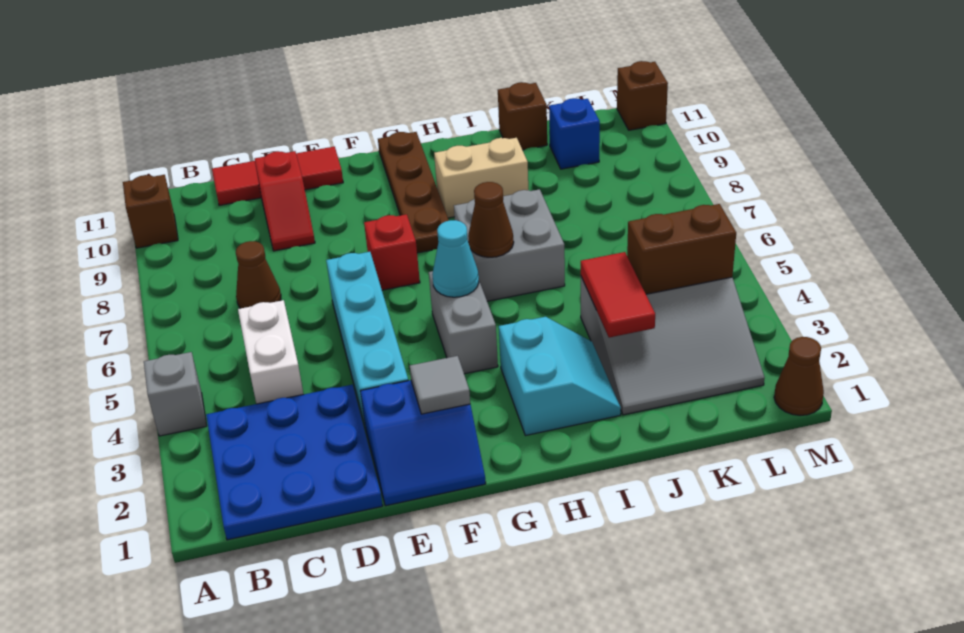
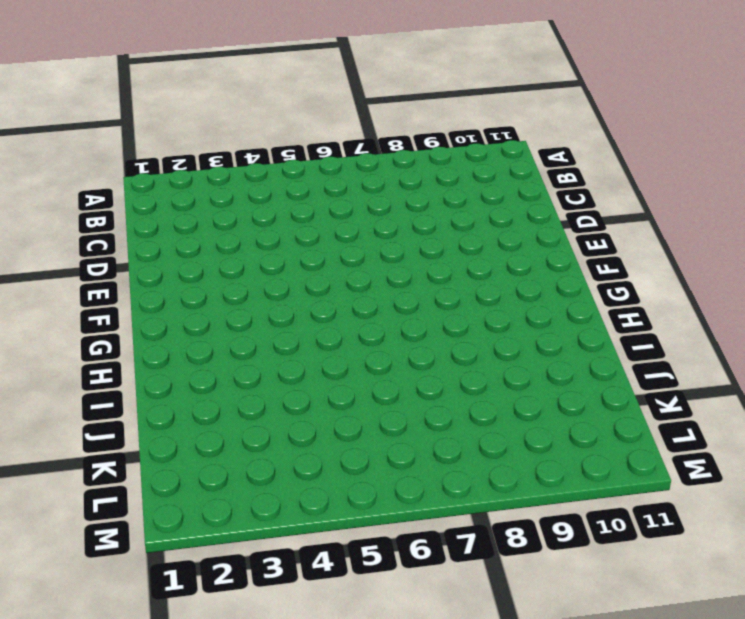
none -> grey brick A4 level 1
none -> brown brick A10 level 1
none -> blue plate B1:D3 level 1

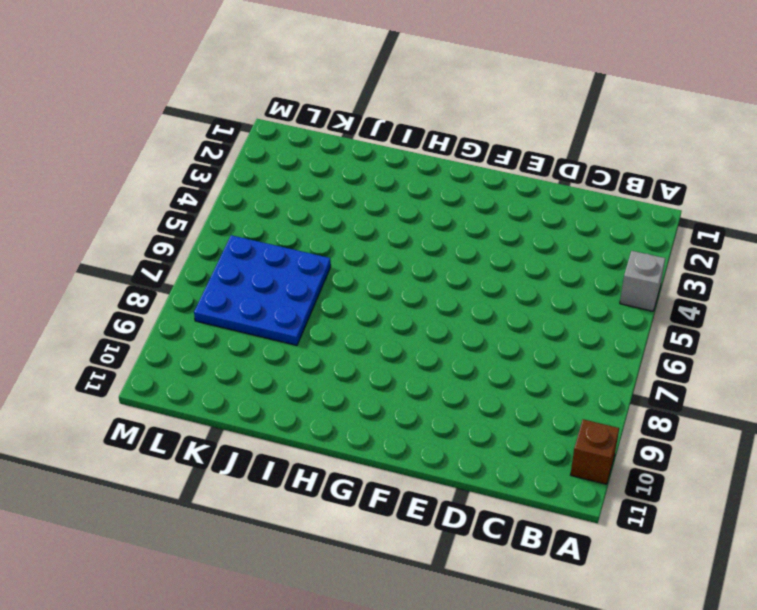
blue plate J6:L8 level 1 -> blue plate B1:D3 level 1
none -> white brick C4:C5 level 1
none -> brown cone C7 level 1
none -> red tile C11:E11 level 1

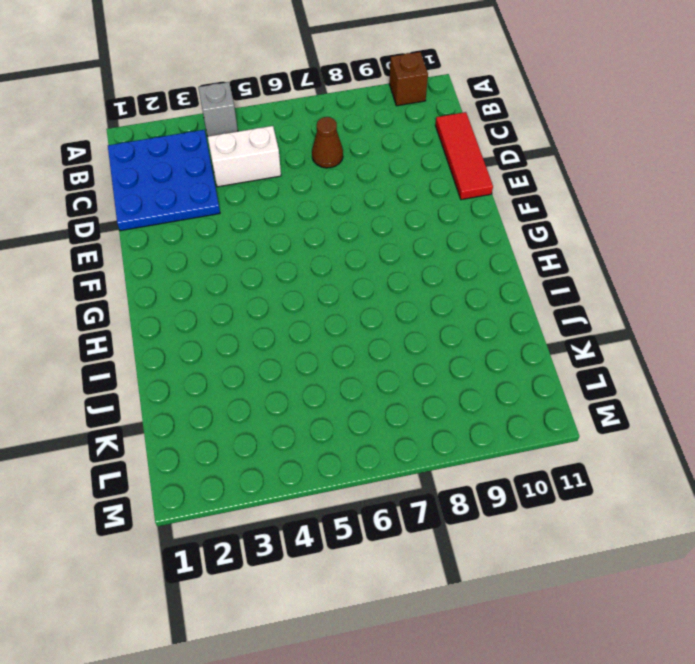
none -> red slope D9:D10 level 1 top 10
none -> blue slope E1:F2 level 1 top 2
none -> cyan brick E3:E6 level 1

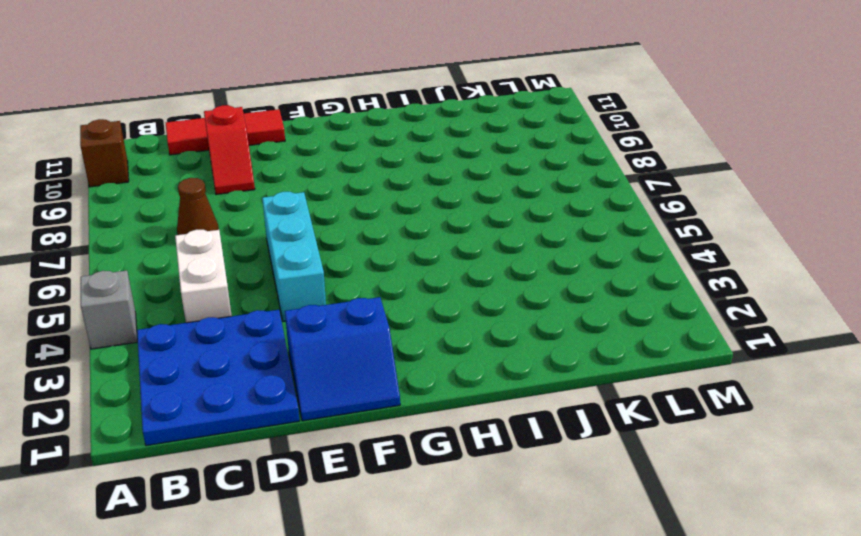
cyan brick E4:E6 level 1 -> cyan brick E3:E6 level 1
none -> red brick F7 level 1
none -> grey brick G4:G5 level 1
none -> brown plate G8:G11 level 1

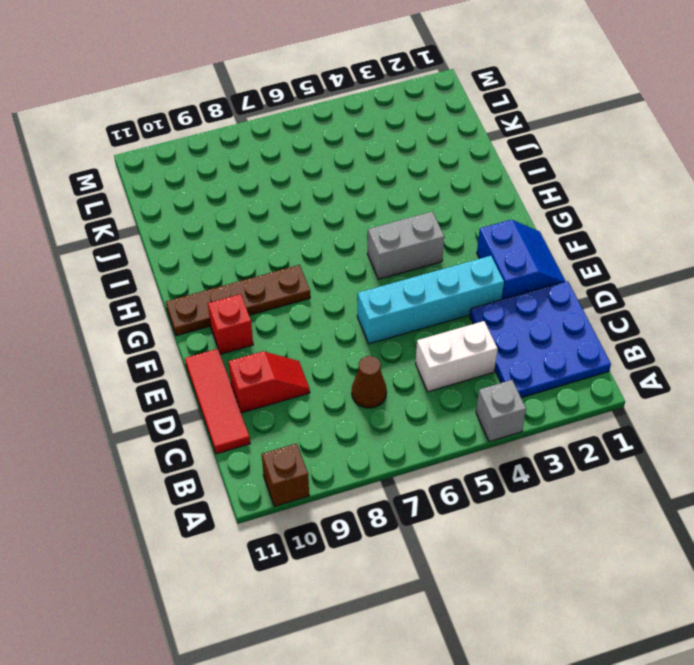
red brick F10 level 1 -> red brick F7 level 1
none -> cyan slope H2:I3 level 1 top H
none -> grey brick H6:I7 level 1
none -> tan brick H9:I9 level 1

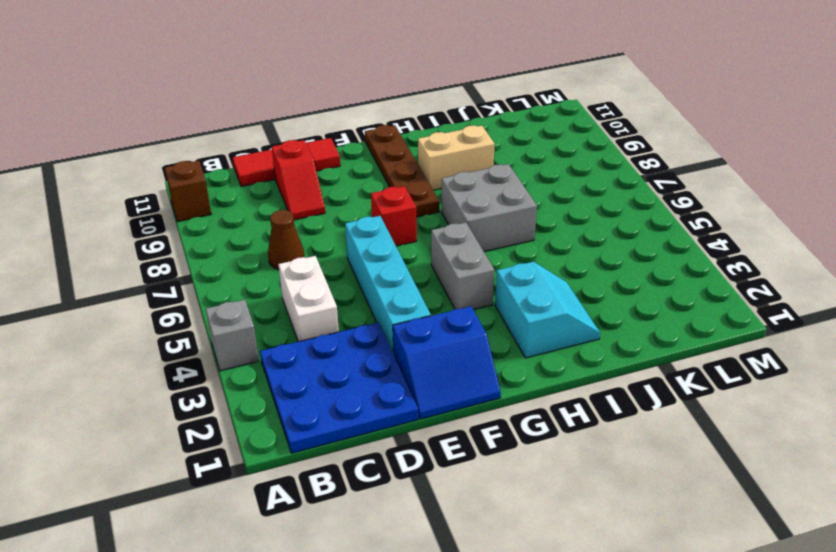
none -> grey slope J2:L4 level 1 top 4
none -> brown brick J11 level 1
none -> blue brick K10 level 1

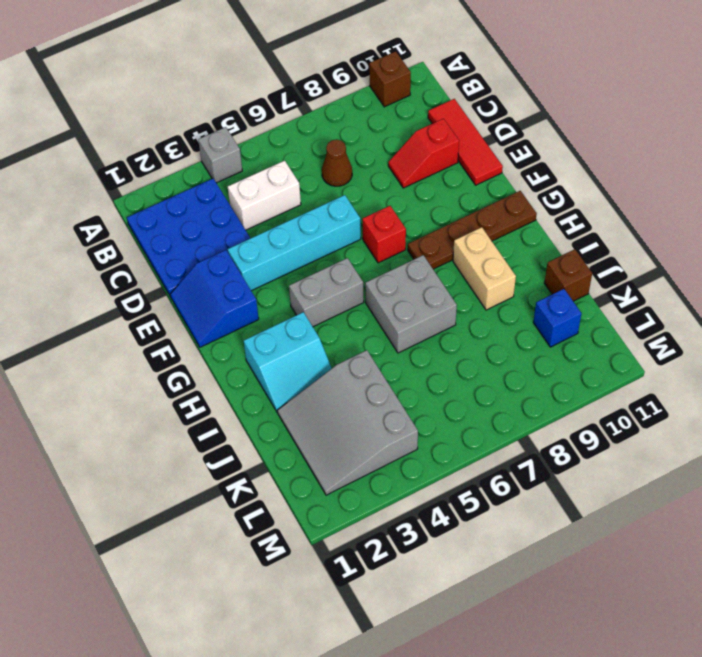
none -> brown cone M1 level 1
none -> brown brick M11 level 1
none -> grey tile F2 level 2

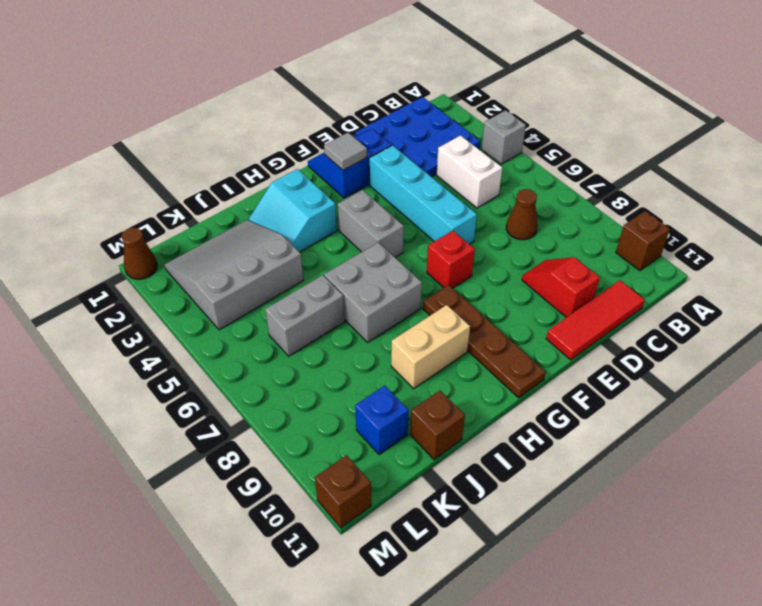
grey brick J6:K6 level 1 -> none
none -> cyan cone G5 level 2
none -> brown cone H6 level 2
none -> red tile J3:J4 level 2

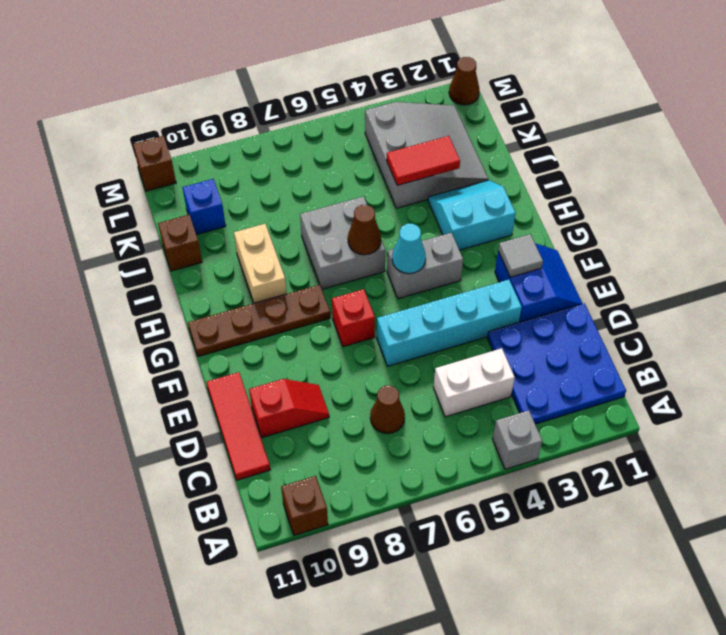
none -> brown brick K4:L4 level 2

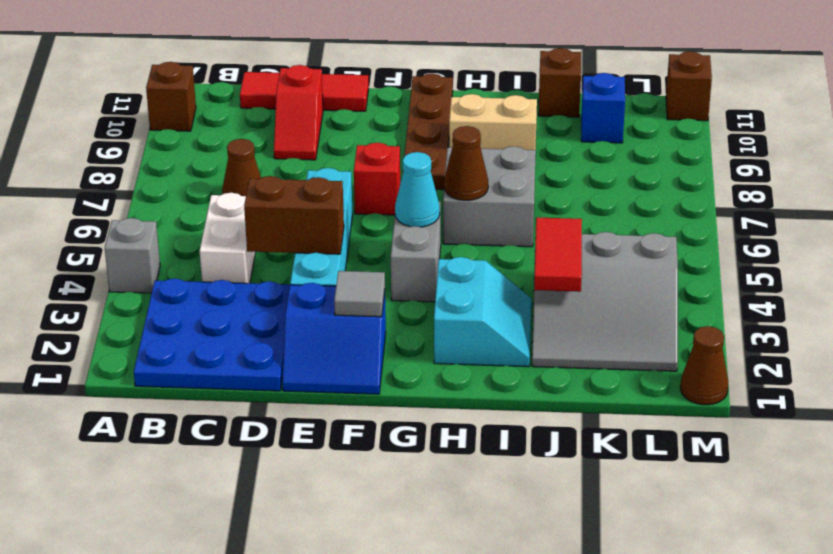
brown brick D4:E4 level 2 -> brown brick K4:L4 level 2

